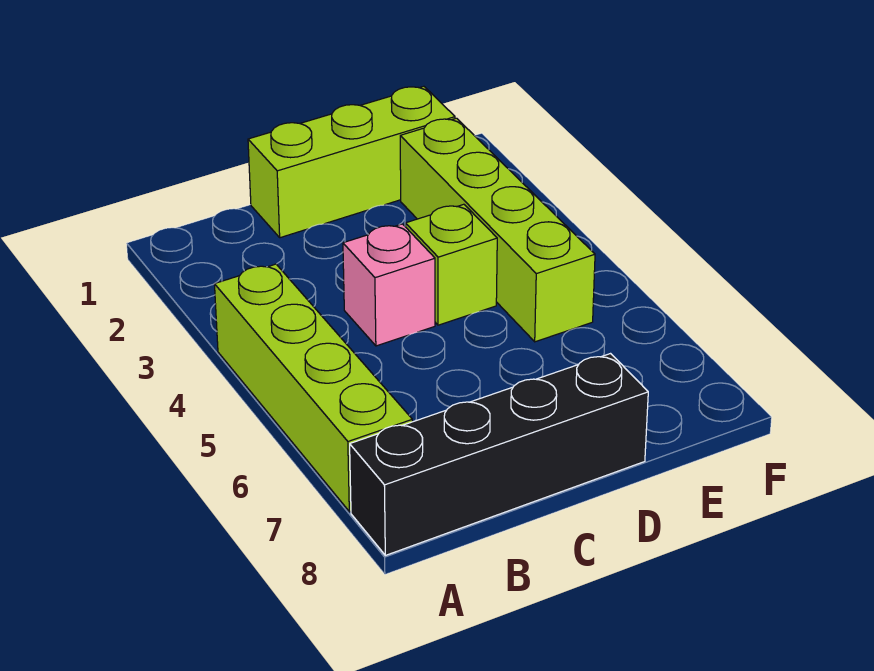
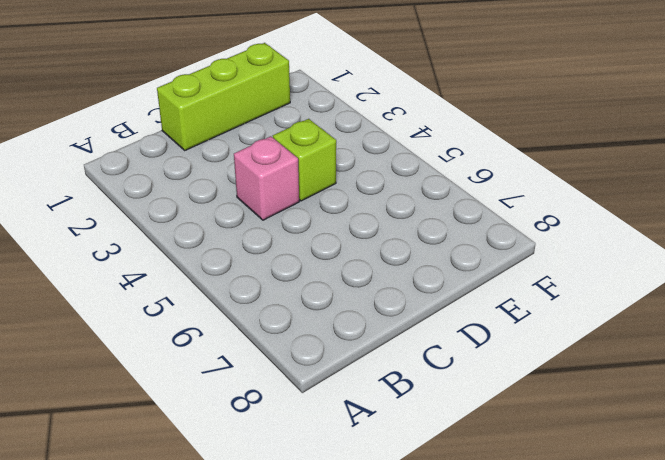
none -> lime brick A4:A7 level 1
none -> black brick A8:D8 level 1

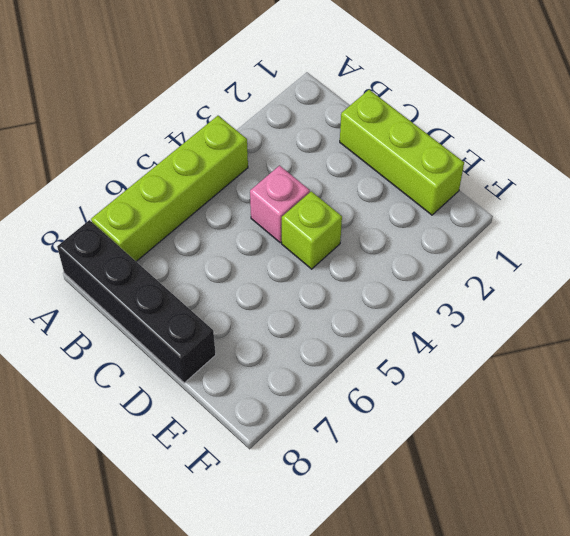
none -> lime brick E2:E5 level 1

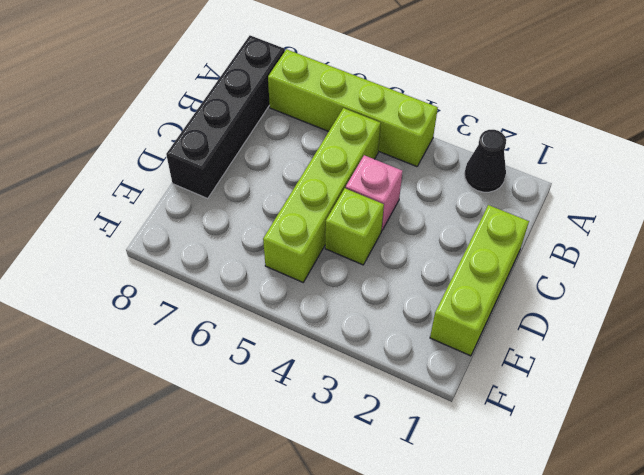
black cone A2 level 1 -> none
lime brick B5:E5 level 1 -> lime brick E2:E5 level 1

